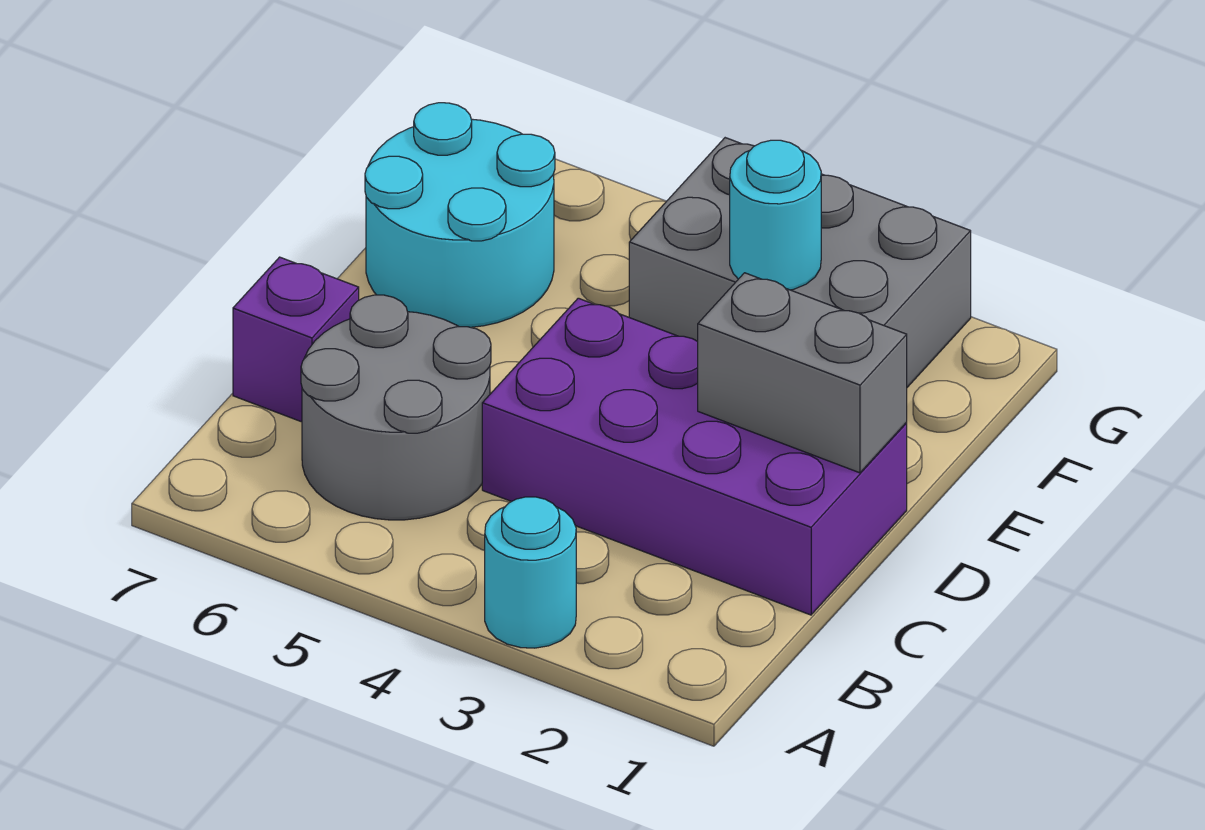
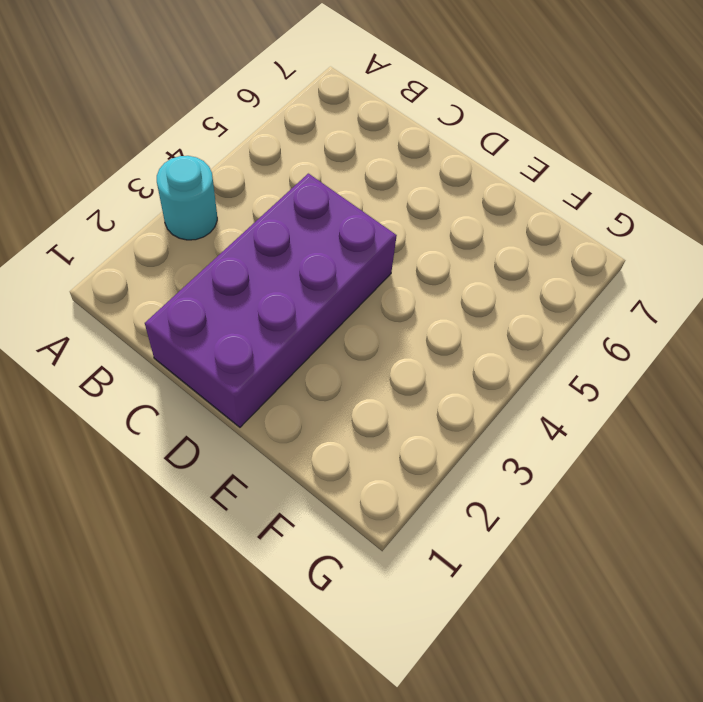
none -> grey round brick B5:C6 level 1
none -> purple brick C7 level 1

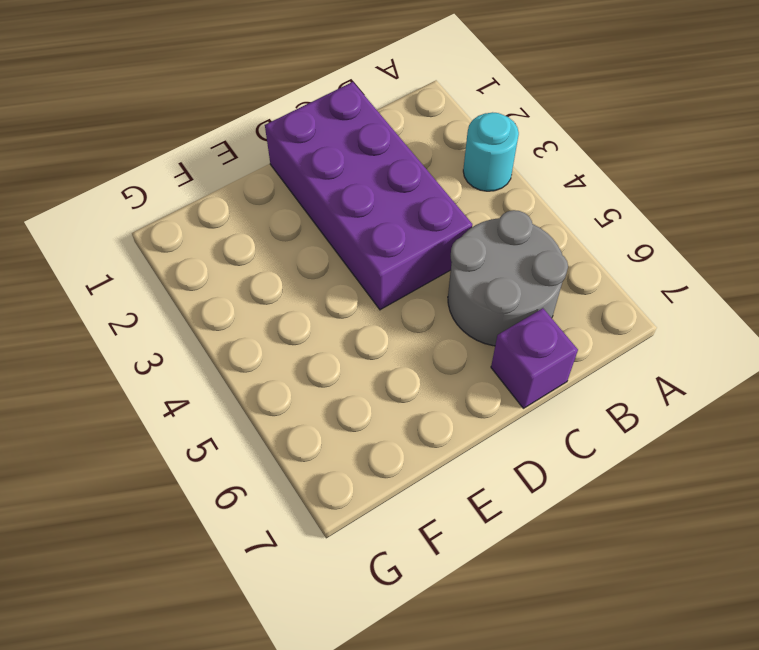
none -> cyan round brick E6:F7 level 1
none -> grey brick F2:G4 level 1

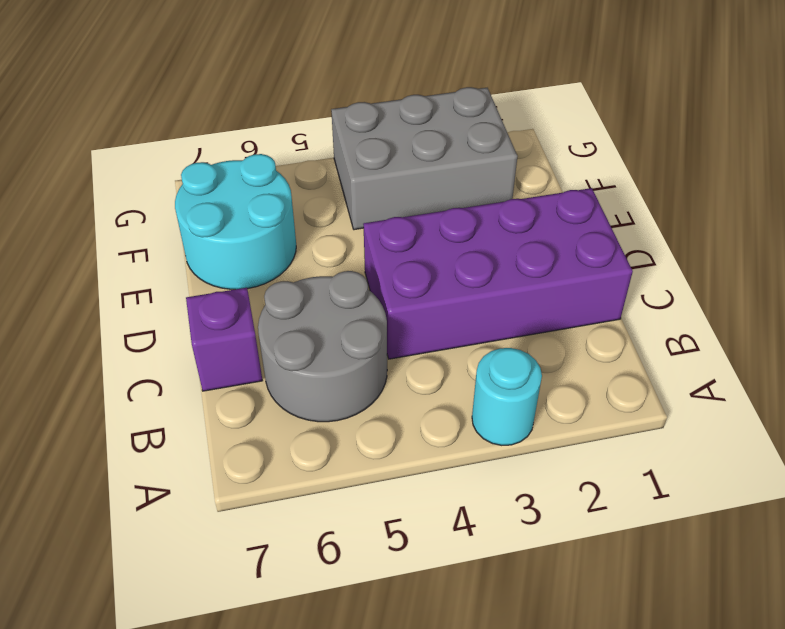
none -> grey brick D1:D2 level 2
none -> cyan round brick F3 level 2

